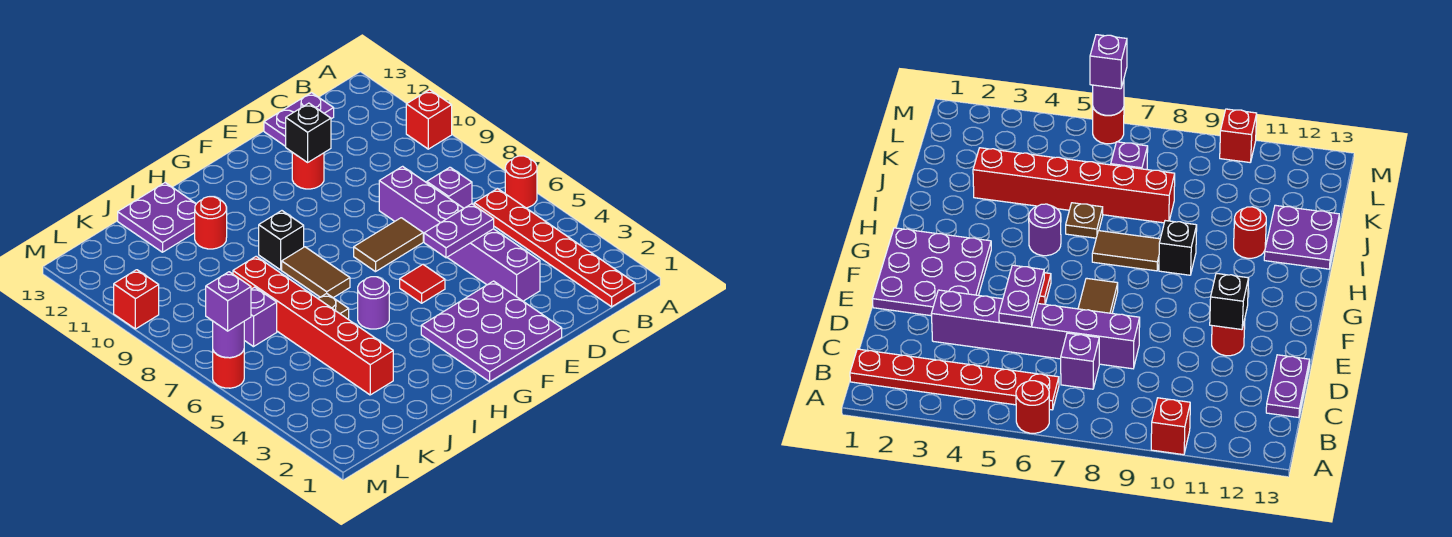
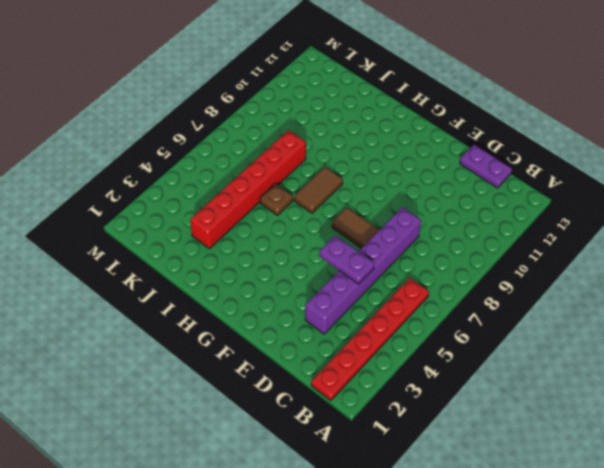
none -> red round brick A6 level 1
none -> red brick A10 level 1
none -> purple brick C7 level 1

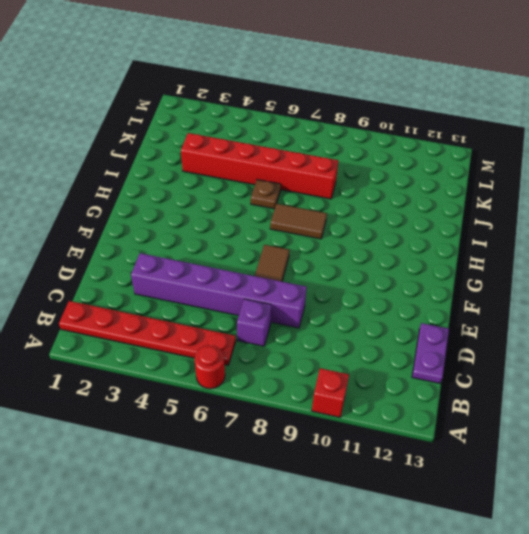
none -> purple plate E1:G3 level 1
none -> red round brick E11 level 1
none -> red tile F5 level 1

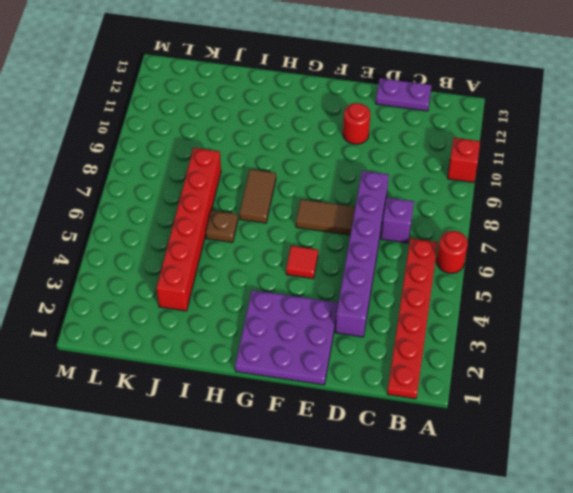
none -> purple round brick H5 level 1
none -> black brick H9 level 1
none -> red round brick I11 level 1

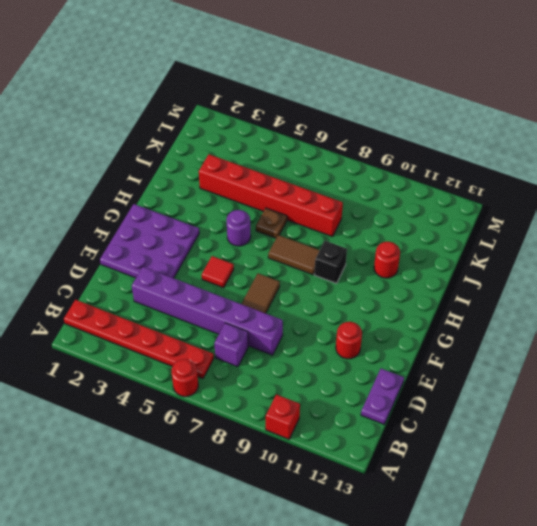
none -> purple plate I12:J13 level 1
none -> purple brick K7 level 1
none -> red round brick M6 level 1

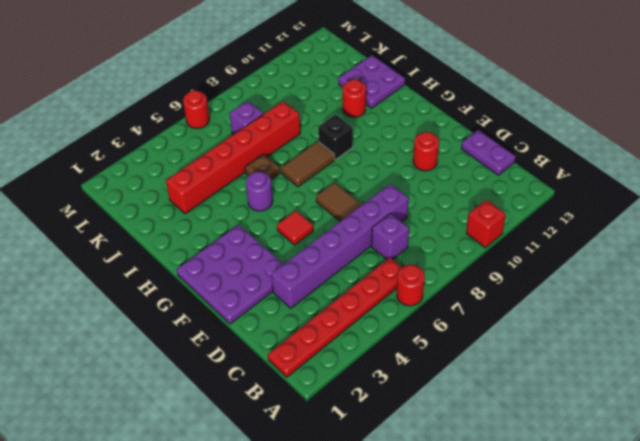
none -> red brick M10 level 1
none -> purple plate D5:E5 level 2
none -> black brick E11 level 2

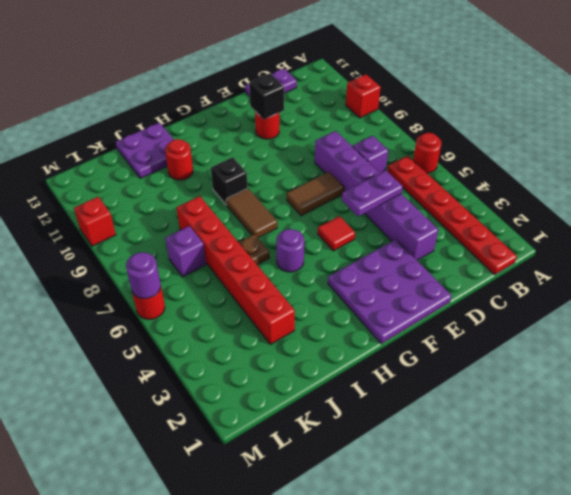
none -> purple brick M6 level 3

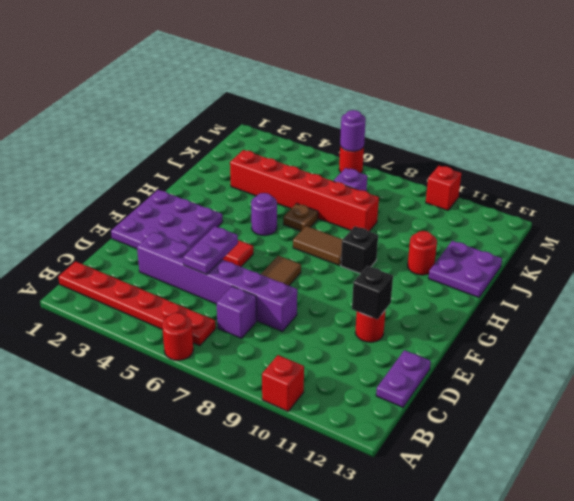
none -> purple brick M6 level 3

